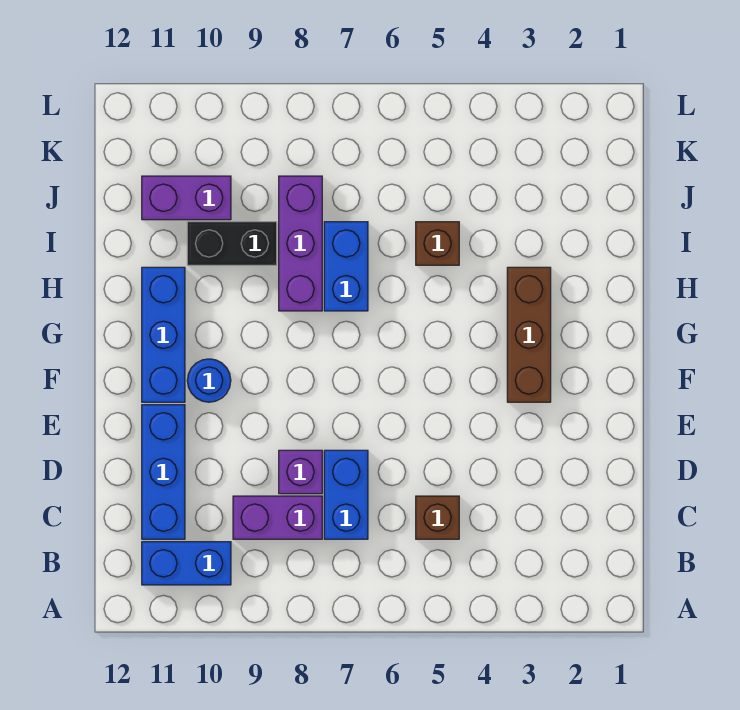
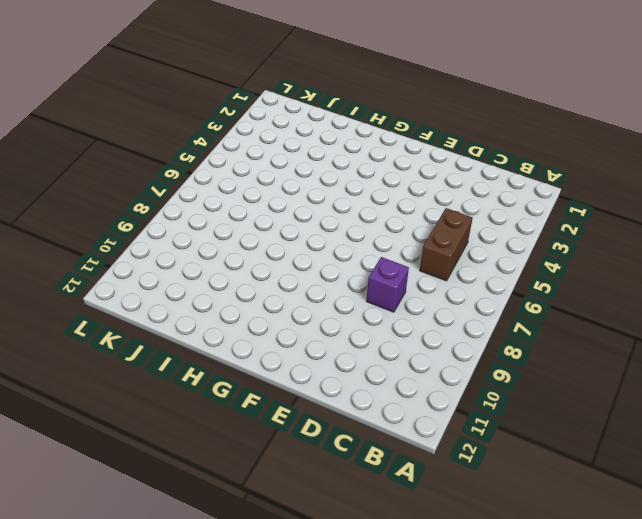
brown brick C5:C6 level 1 -> brown brick C5 level 1
none -> blue brick B10:B11 level 1
none -> blue brick C7:D7 level 1
none -> purple brick C8:C9 level 1

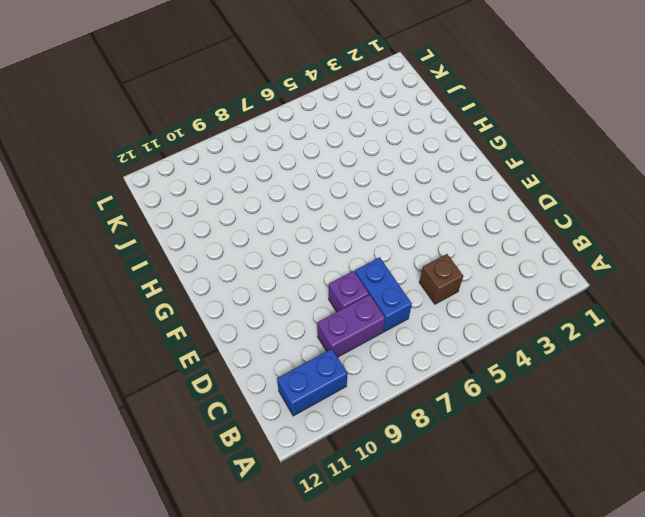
none -> blue brick C11:E11 level 1
none -> brown brick F3:H3 level 1
none -> blue round brick F10 level 1

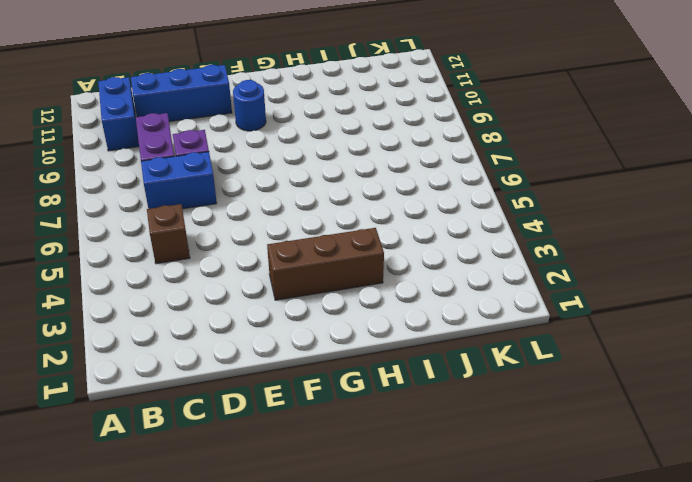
none -> blue brick F11:H11 level 1
none -> blue brick H7:I7 level 1
none -> purple brick H8:J8 level 1

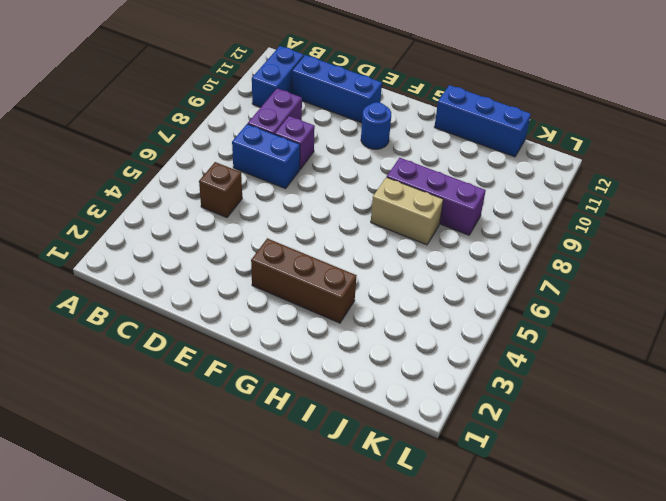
tan brick H7:I7 level 1 -> blue brick H7:I7 level 1
blue brick H12:J12 level 1 -> blue brick F11:H11 level 1
none -> brown brick I5 level 1
none -> black brick I9:I10 level 1
none -> purple brick J10:J11 level 1

